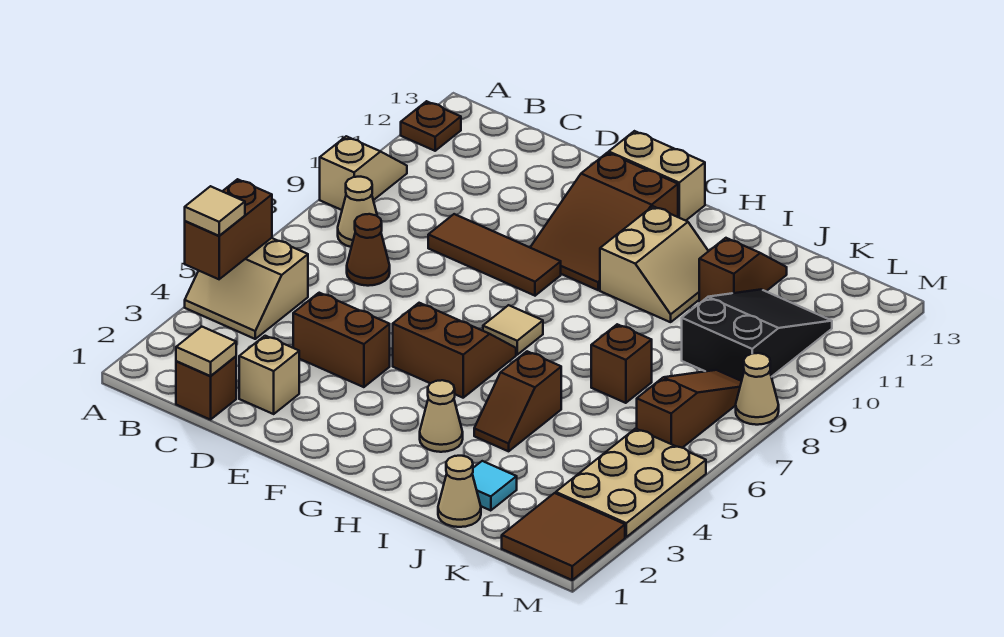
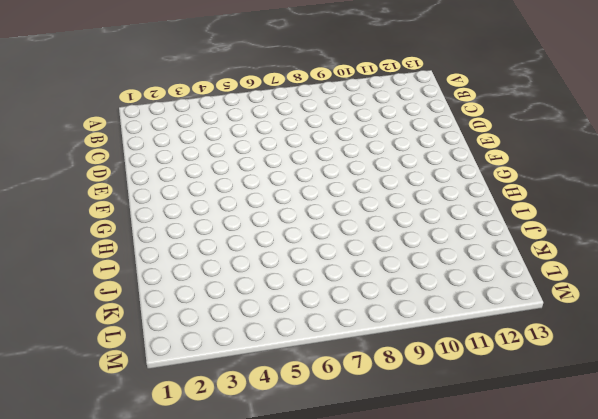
none -> tan slope A4:B5 level 1 top 5
none -> tan slope A9:A10 level 1 top 9
none -> brown plate A12 level 1

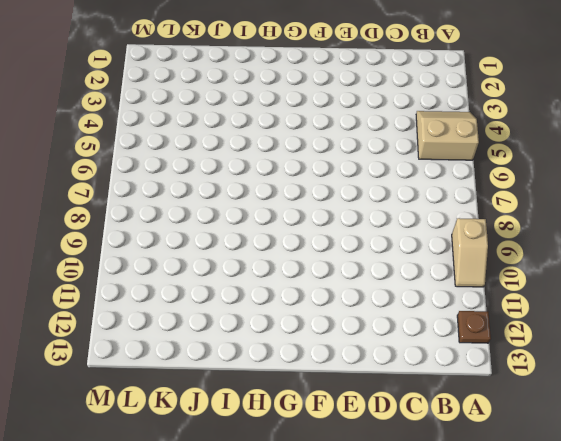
none -> tan cone B8 level 1
none -> brown brick C1 level 1
none -> brown cone C7 level 1

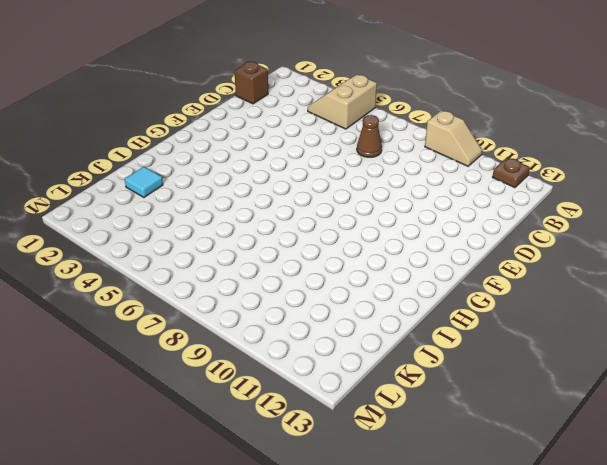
none -> tan cone B8 level 1
none -> tan brick D2 level 1
none -> brown brick D4:E4 level 1

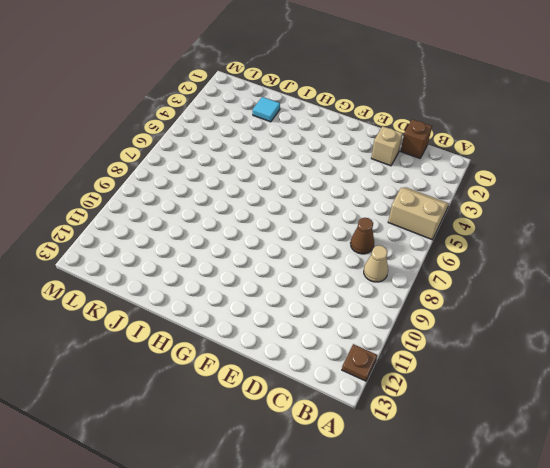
none -> tan slope A9:A10 level 1 top 9
none -> brown brick D4:E4 level 1
none -> brown tile D9:F9 level 1

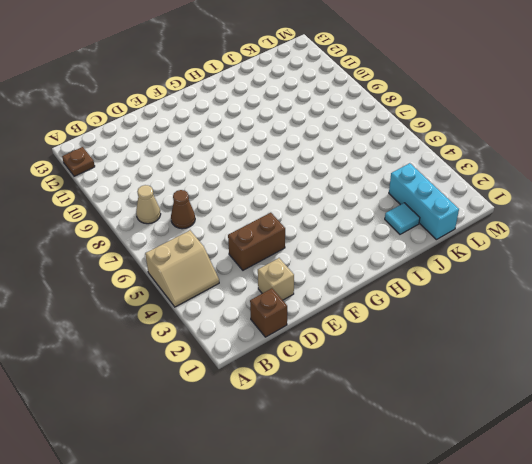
cyan brick K1:K3 level 1 -> none
none -> tan slope A9:A10 level 1 top 9
none -> brown tile D9:F9 level 1
none -> brown slope F5:G6 level 1 top 5

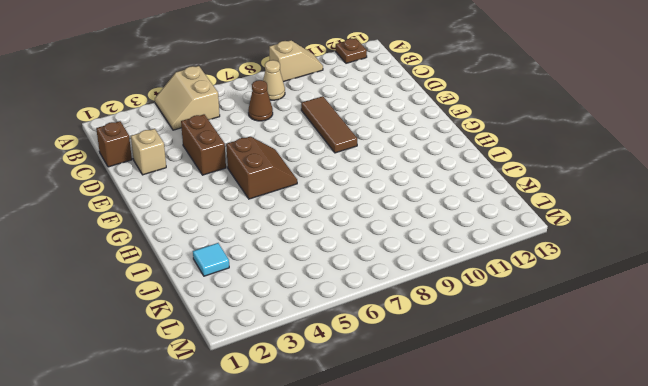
none -> brown slope F10:G12 level 1 top 12
none -> tan brick F13:G13 level 1
none -> tan tile G7 level 1

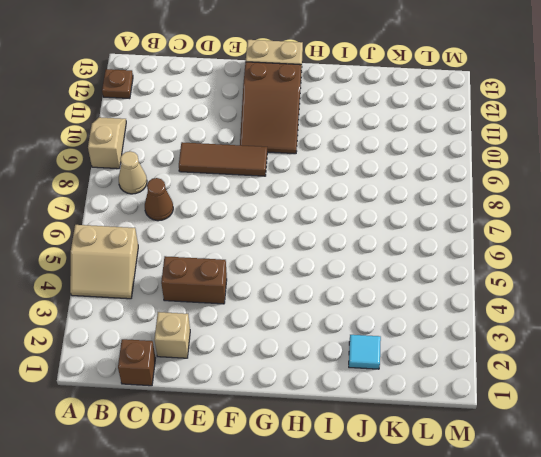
none -> brown slope F5:G6 level 1 top 5
none -> tan tile G7 level 1
none -> tan cone H3 level 1

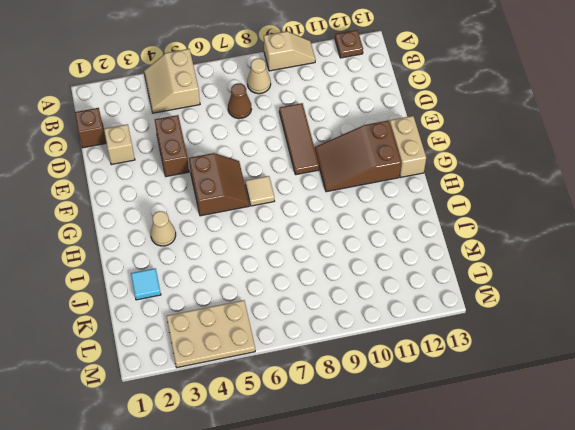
none -> tan slope H10:I11 level 1 top H
none -> brown slope I4:I5 level 1 top 5
none -> tan cone J1 level 1

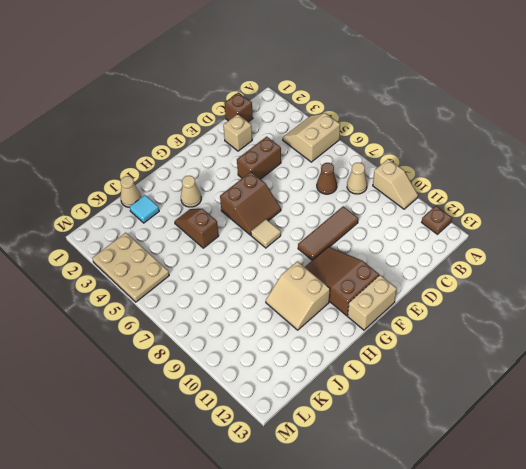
none -> brown brick J7 level 1
none -> brown slope J11:J12 level 1 top 11
none -> black slope K9:L11 level 1 top 9

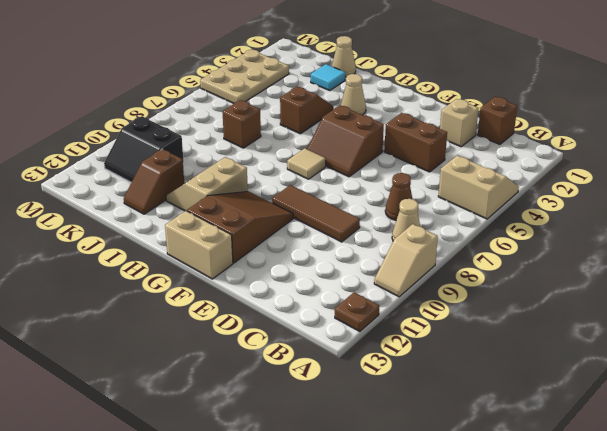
black slope K10:L11 level 1 top 10 -> black slope K9:L11 level 1 top 9
none -> brown tile L1:M2 level 1
none -> brown slope L6:L8 level 1 top 6
none -> tan cone M8 level 1

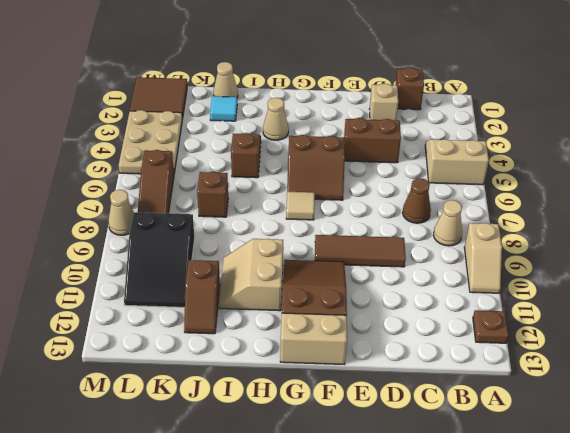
none -> brown brick A4:A5 level 2
none -> tan tile C1 level 2
none -> tan tile A4 level 3

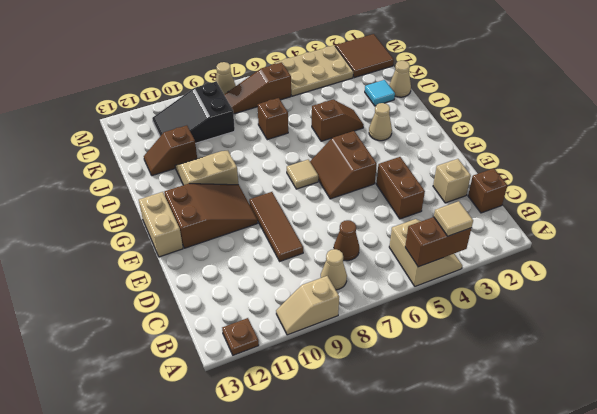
none -> tan tile C1 level 2

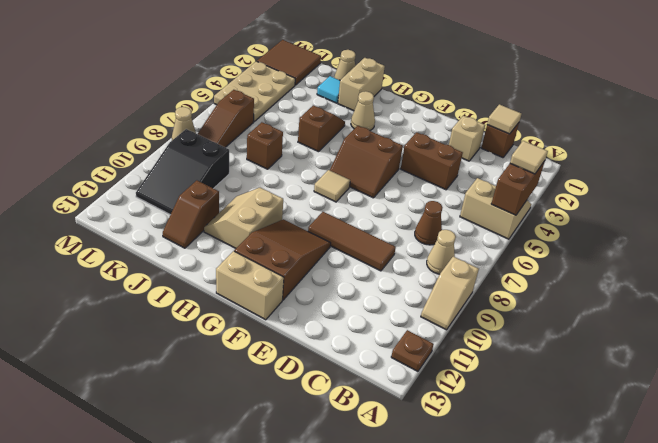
tan brick I1:I2 level 1 -> none

